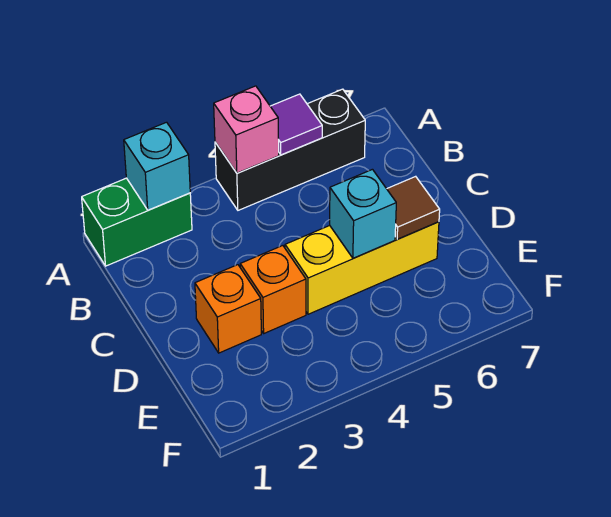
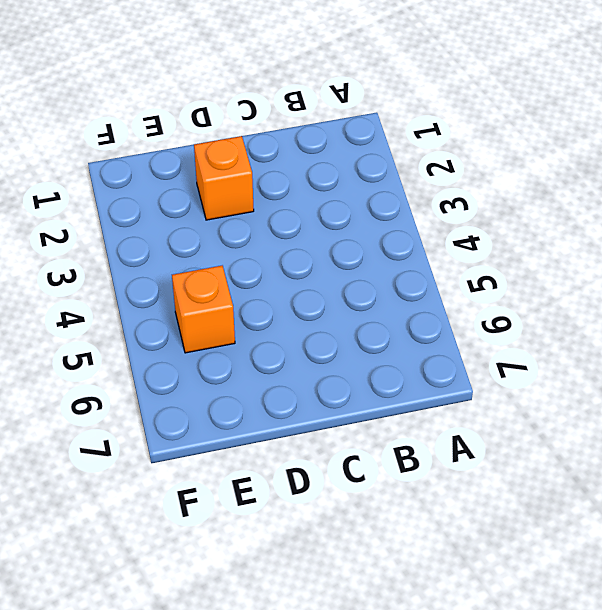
orange brick E5 level 1 -> orange brick D3 level 1
none -> green brick A1:A2 level 1
none -> black brick A4:A6 level 1

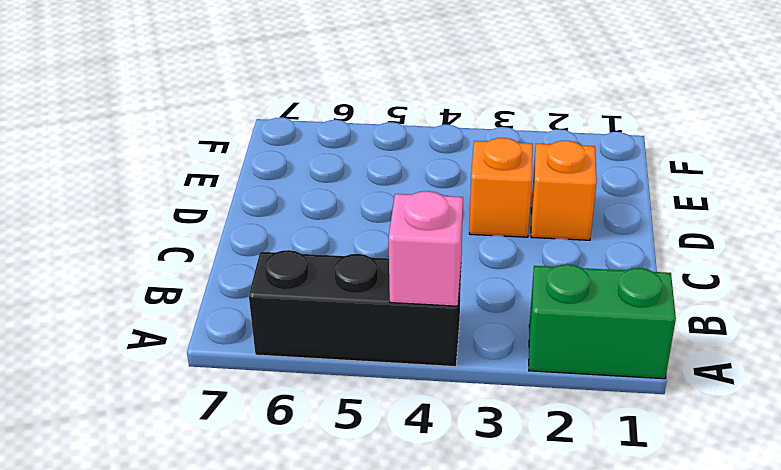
none -> yellow brick D4:D6 level 1
none -> cyan brick A2 level 2

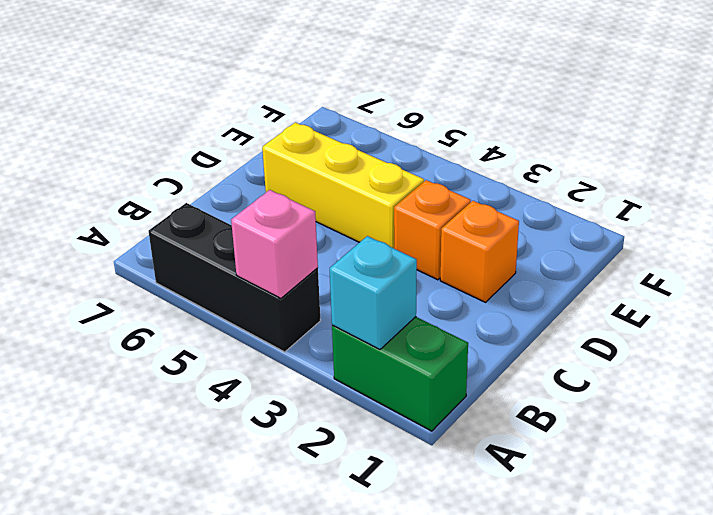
none -> purple tile A5 level 2
none -> cyan brick D5 level 2

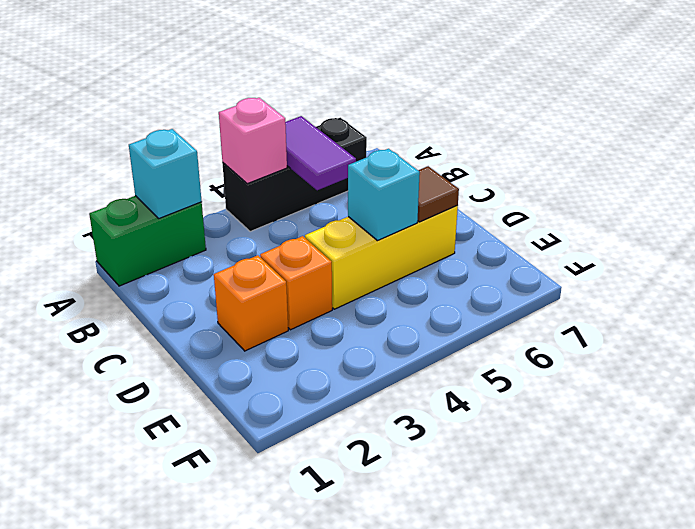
purple tile A5:B5 level 2 -> purple tile A5 level 2

